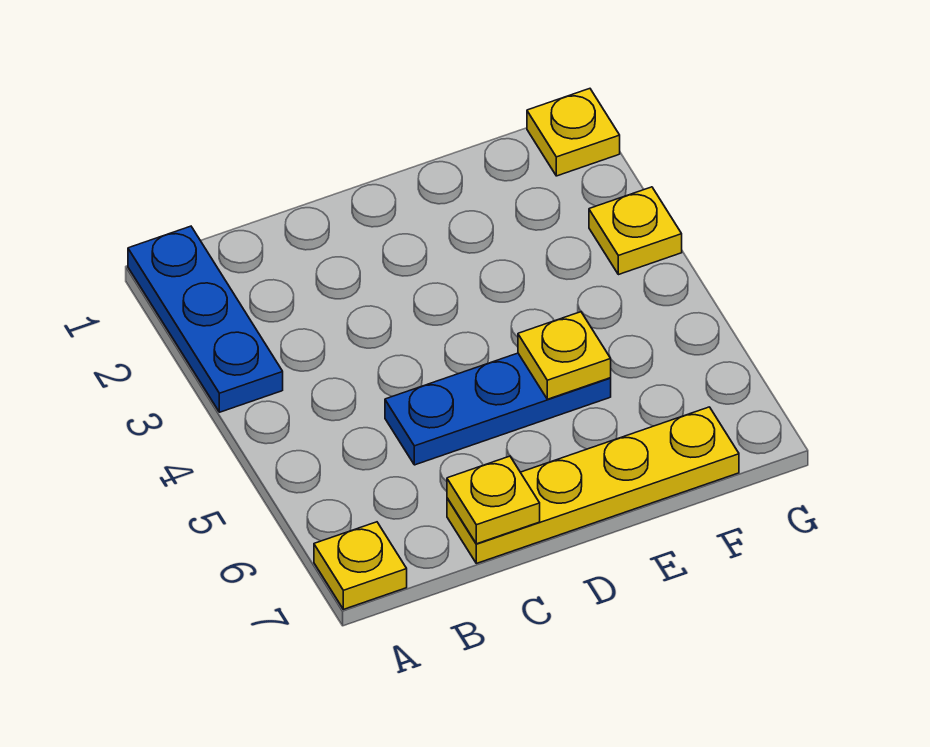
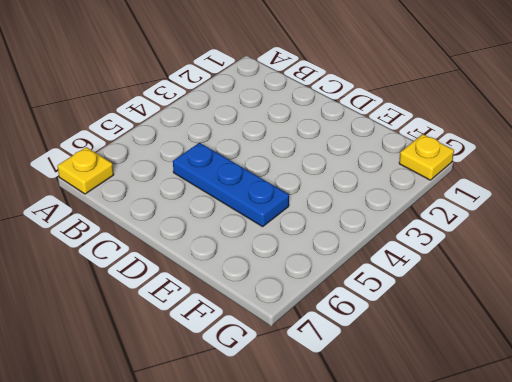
none -> blue plate A1:A3 level 1
none -> yellow plate C7:F7 level 1

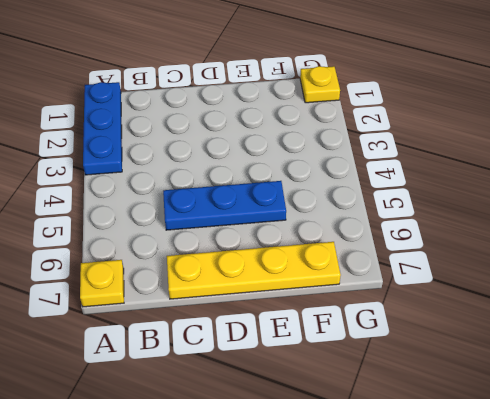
none -> yellow plate G3 level 1
none -> yellow plate C7 level 2

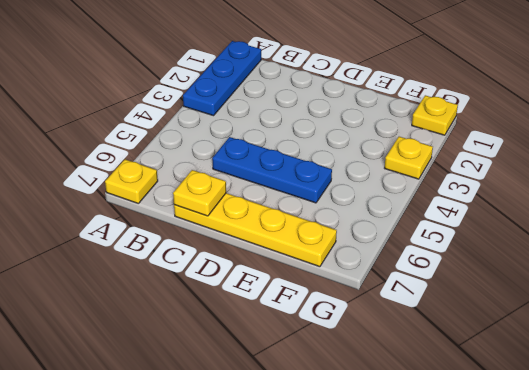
none -> yellow plate E5 level 2

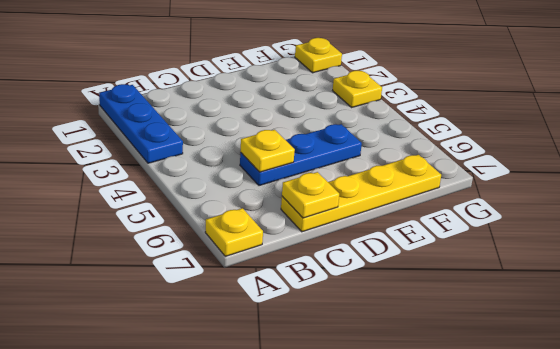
yellow plate C5 level 2 -> yellow plate E5 level 2

